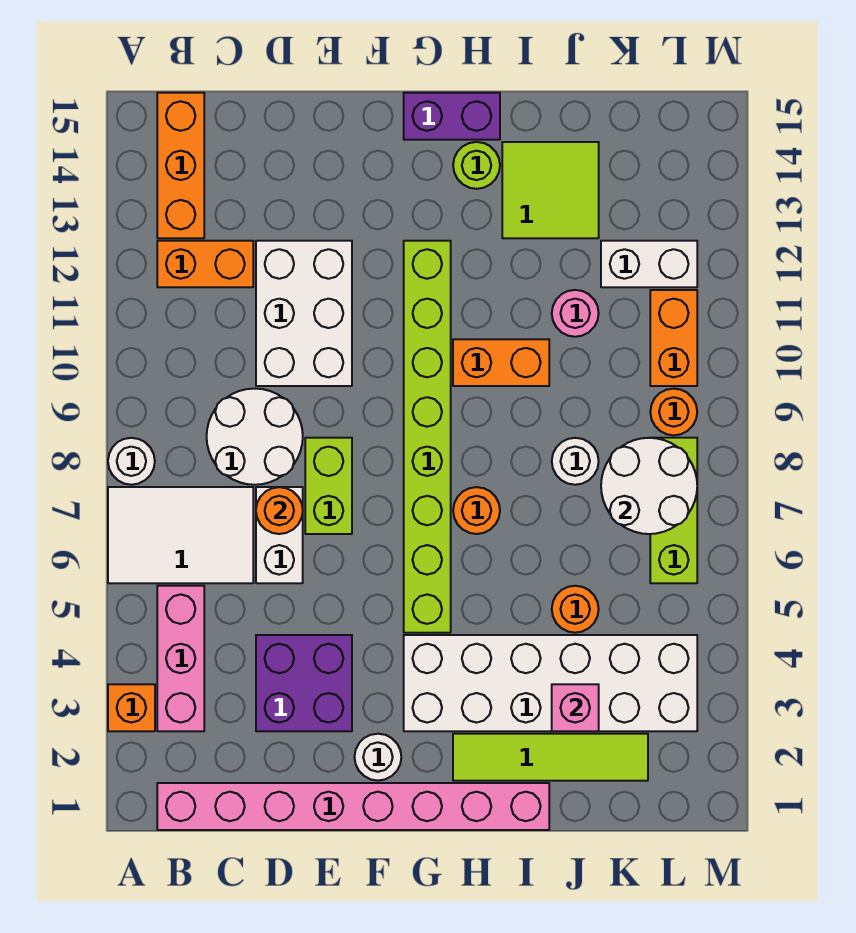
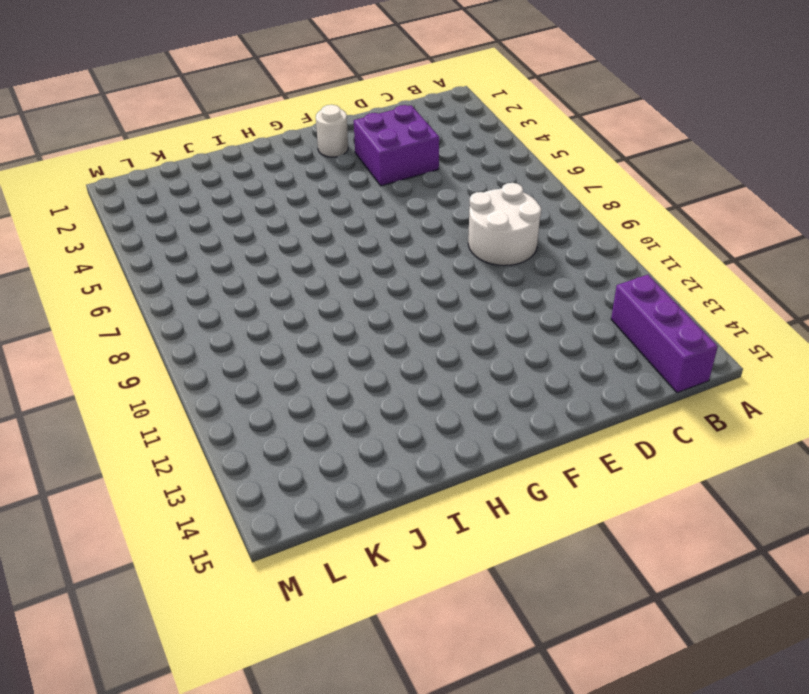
purple brick B13:B15 level 1 -> orange brick B13:B15 level 1
none -> orange brick A3 level 1
none -> white tile A6:C7 level 1
none -> white round brick A8 level 1
none -> pink brick B1:I1 level 1

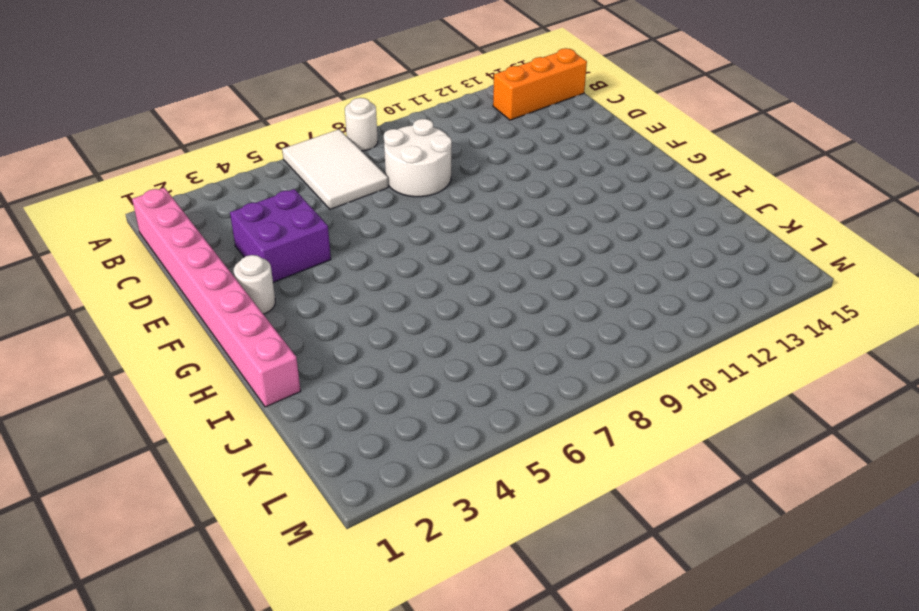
none -> orange brick A3 level 1
none -> pink brick B3:B5 level 1
none -> orange brick B12:C12 level 1
none -> white brick D6:D7 level 1

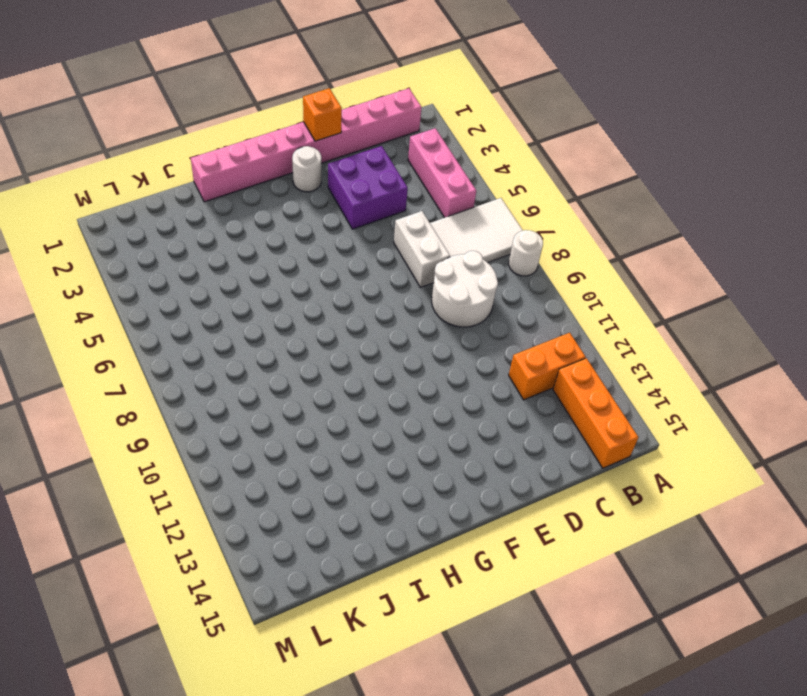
orange brick E1 level 2 -> orange brick A3 level 1
none -> white brick D10:E12 level 1
none -> lime brick E7:E8 level 1
none -> white brick G3:L4 level 1
none -> lime brick G5:G12 level 1

